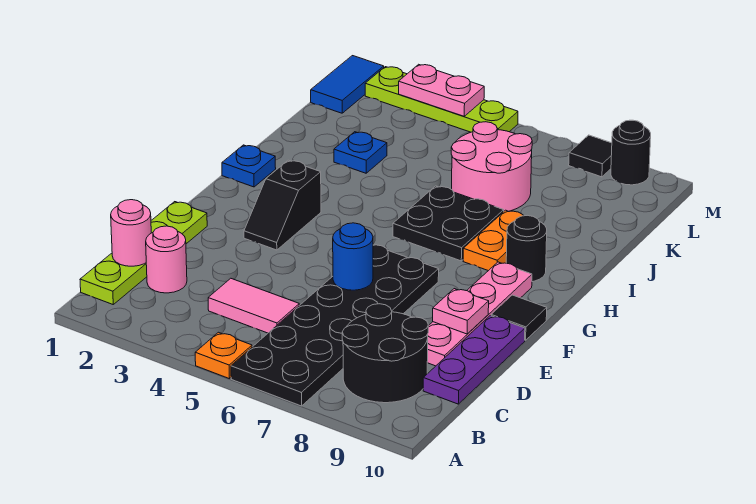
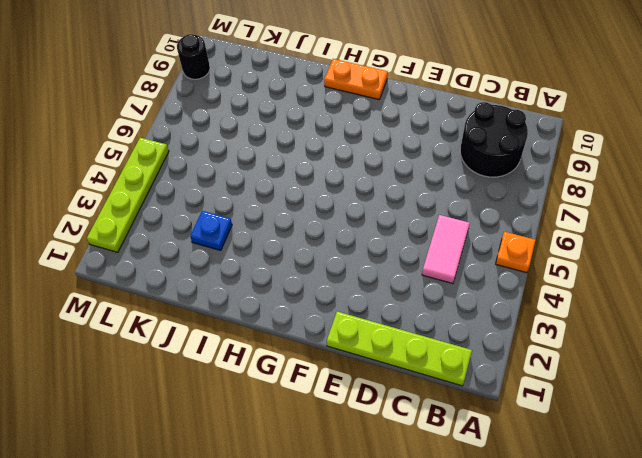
orange plate G10:H10 level 1 -> orange plate H8:I8 level 1
none -> black plate A6:F7 level 1
none -> pink round brick C2 level 1
none -> purple plate C10:E10 level 1

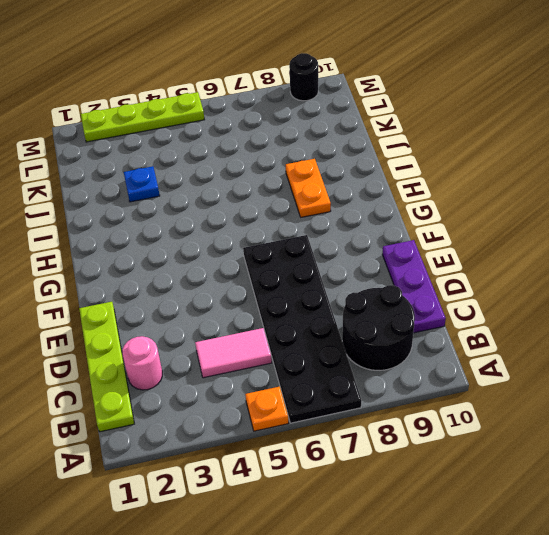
none -> pink plate D9:G9 level 1
none -> black slope F3:G3 level 1 top G
none -> black tile F10 level 1

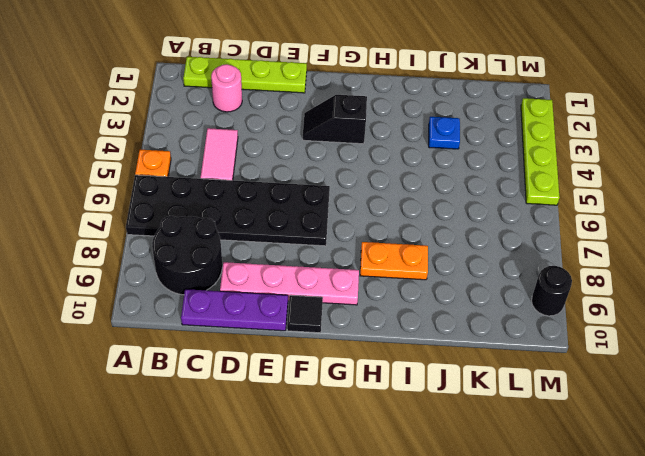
none -> blue plate H1 level 1
none -> black plate H6:I7 level 1
none -> black round brick H9 level 1

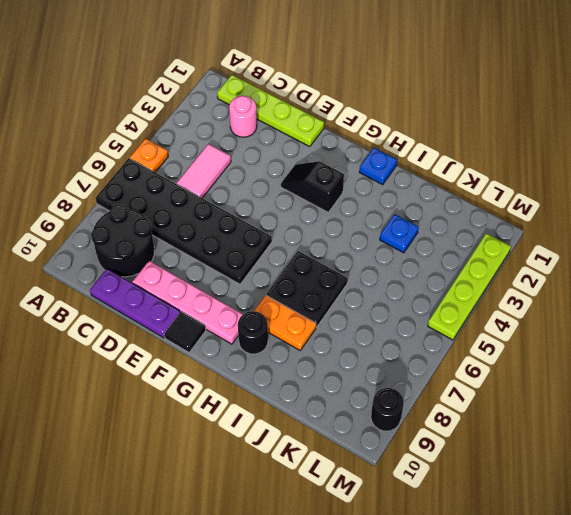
none -> pink round brick J6:K7 level 1
none -> blue tile L1:M1 level 1
none -> black tile M8 level 1

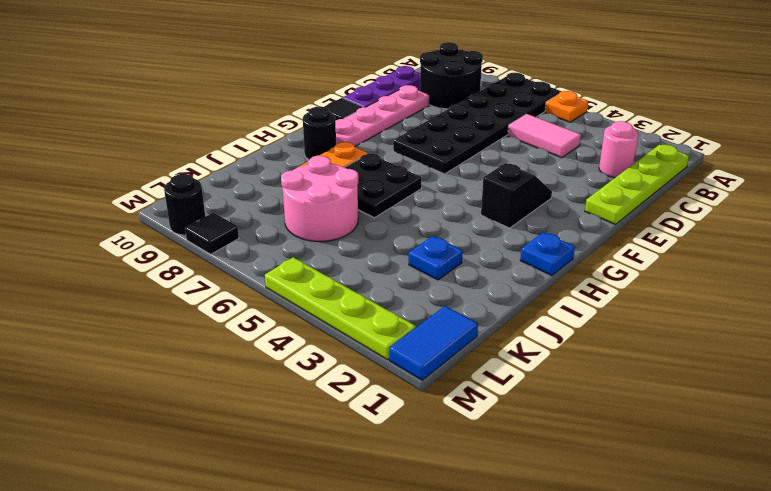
none -> pink round brick C1 level 2
none -> blue round brick E6 level 2
none -> pink plate E9 level 2

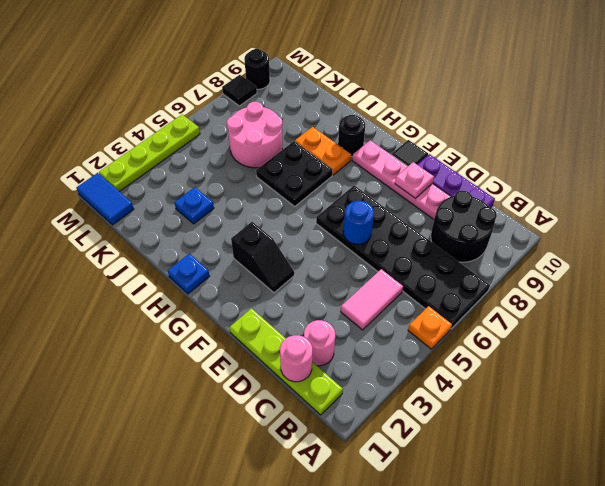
none -> pink plate M3:M4 level 2

